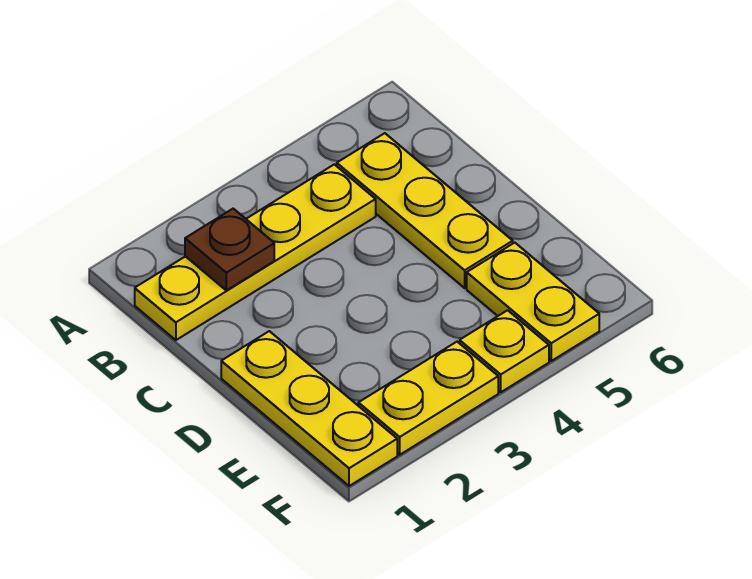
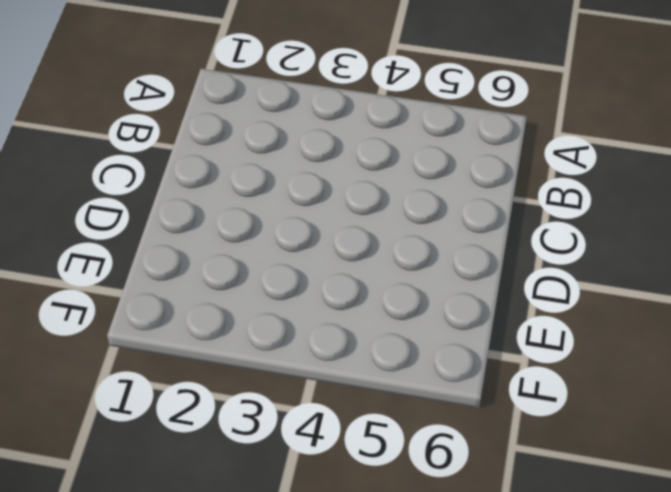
none -> yellow plate B1:B4 level 1
none -> yellow plate B5:D5 level 1

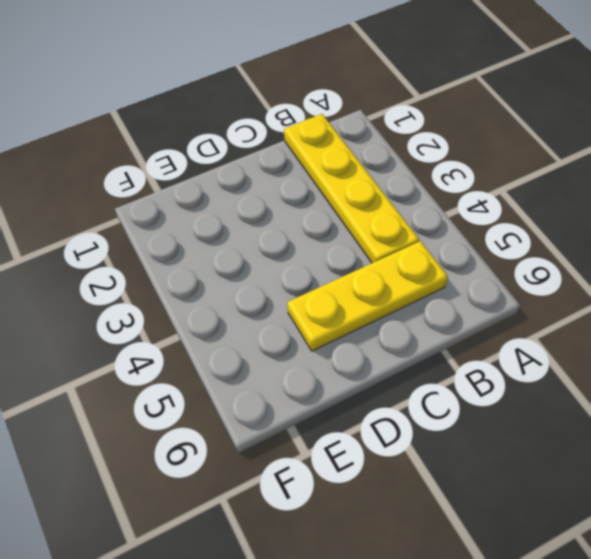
none -> yellow plate D1:F1 level 1
none -> yellow plate E5:F5 level 1

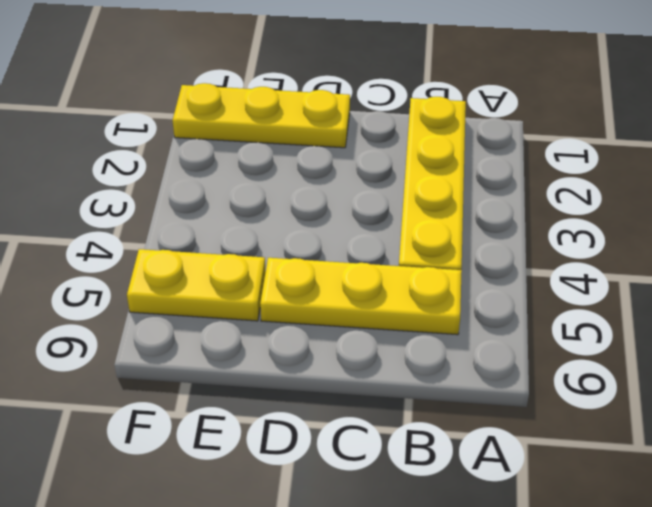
none -> yellow plate F2:F3 level 1
none -> yellow plate F4 level 1

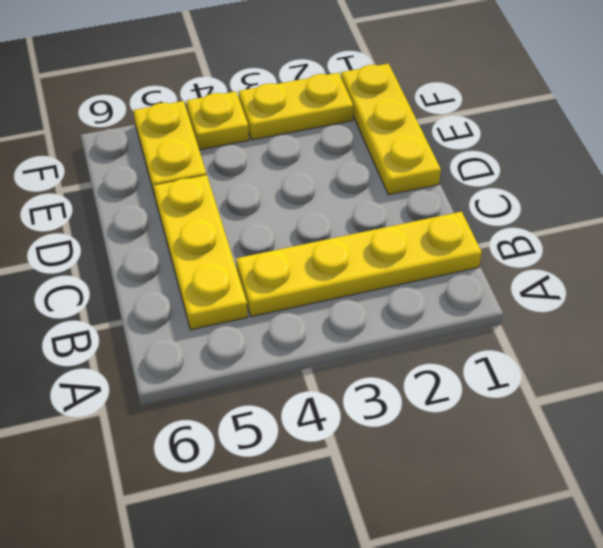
none -> brown plate B2 level 2

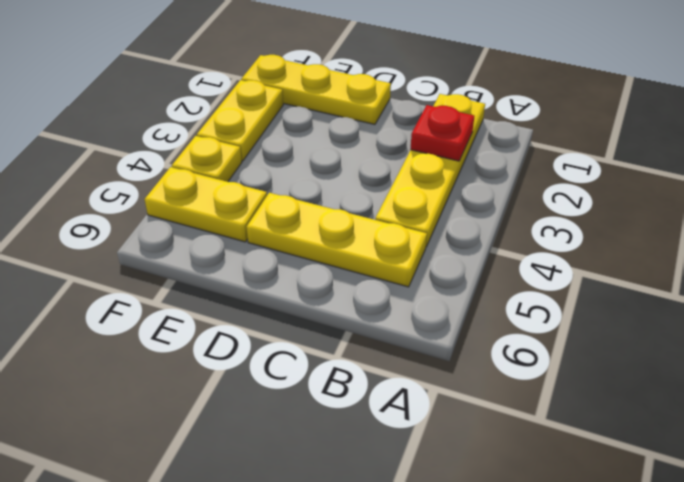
red plate B2 level 2 -> brown plate B2 level 2

